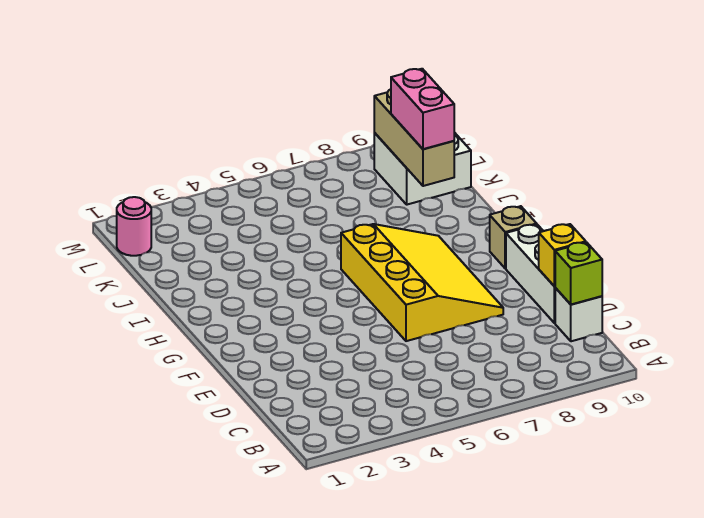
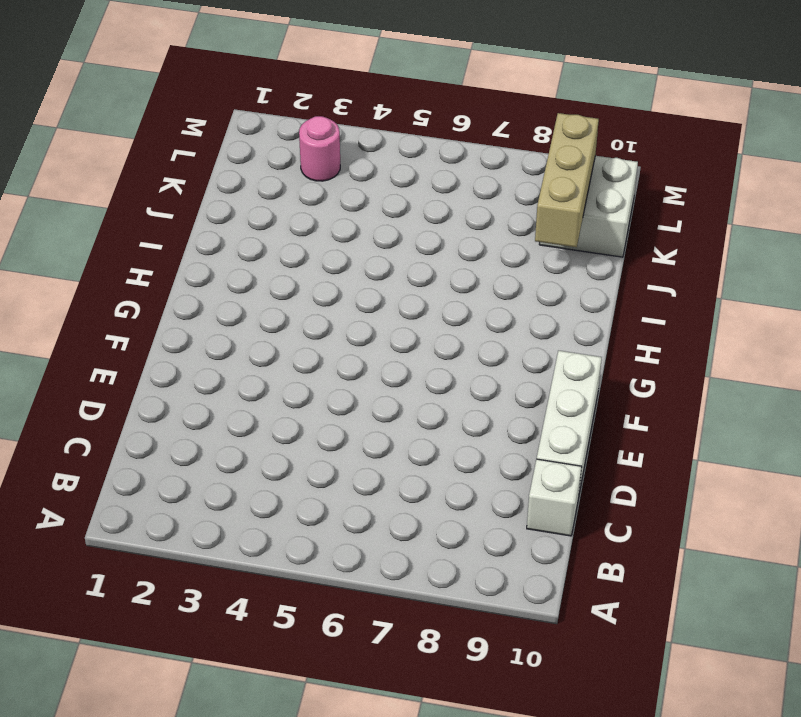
pink round brick L3 level 1 -> pink round brick L1 level 1
none -> yellow slope E6:H8 level 1 top 6
none -> tan brick G10 level 1

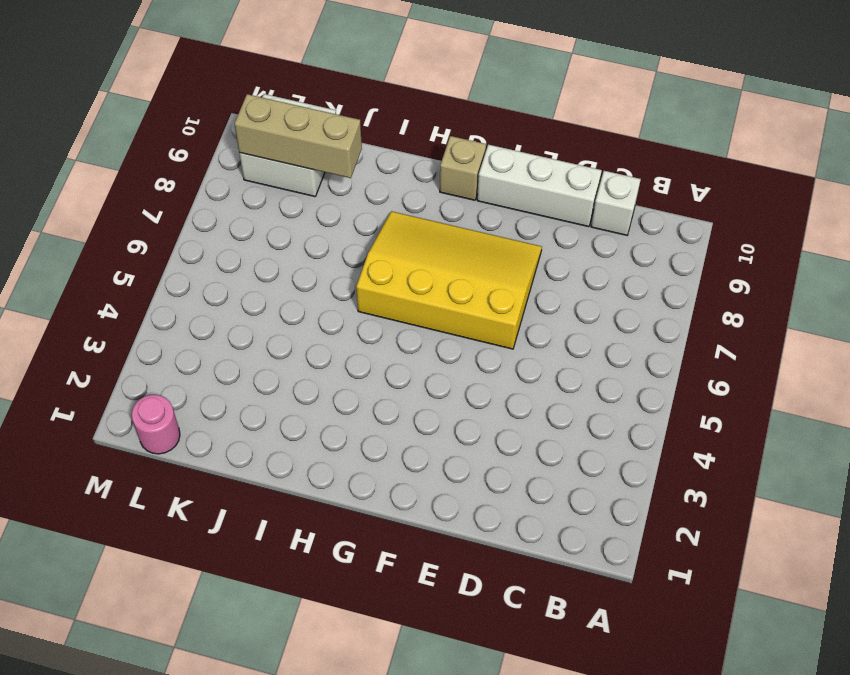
none -> lime brick C10 level 2
none -> yellow brick D10 level 2

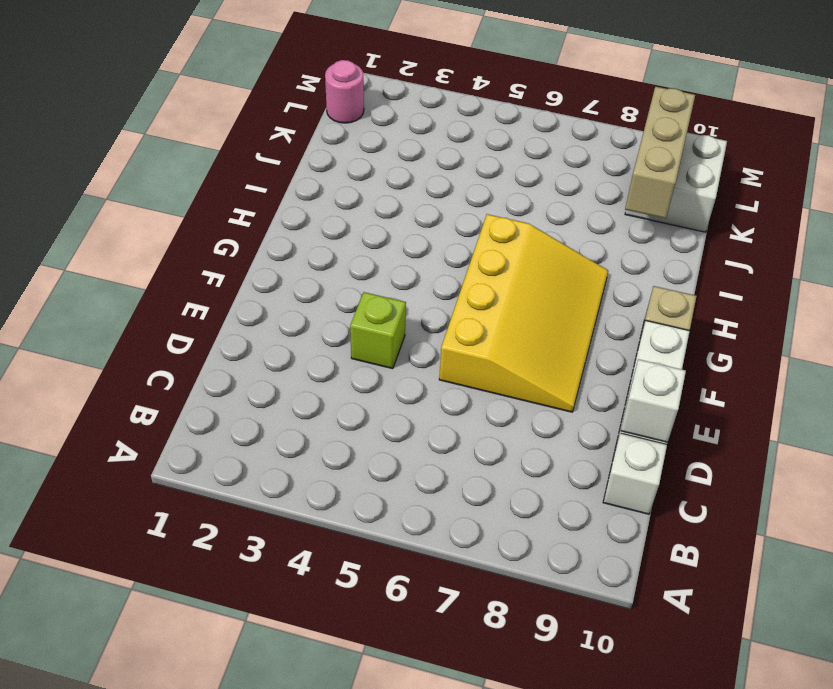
white brick D10 level 2 -> yellow brick D10 level 2
lime brick E4 level 1 -> lime brick C10 level 2
none -> pink brick J9:K9 level 3

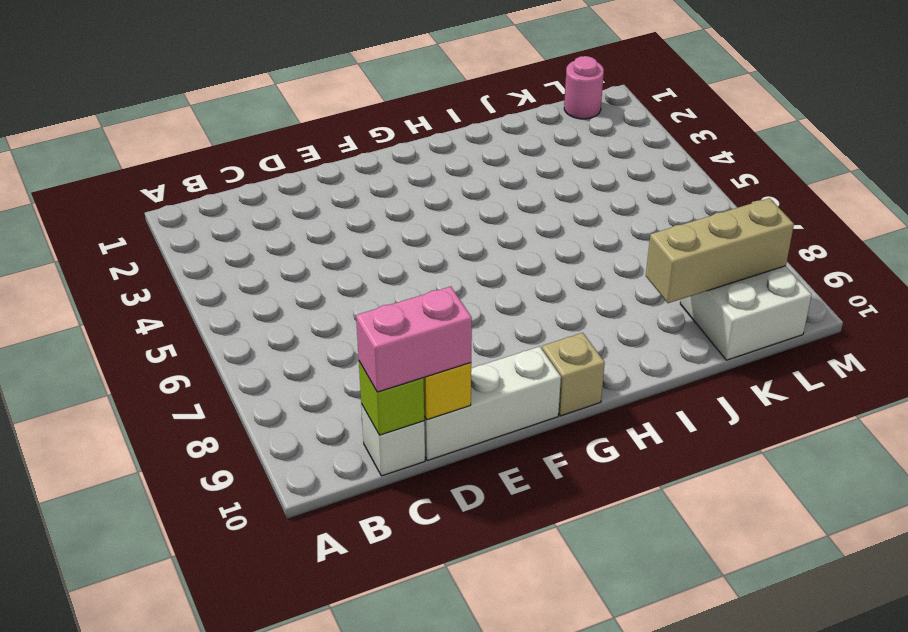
pink brick C10:D10 level 3 -> pink brick J9:K9 level 3
none -> yellow slope E6:H8 level 1 top 6

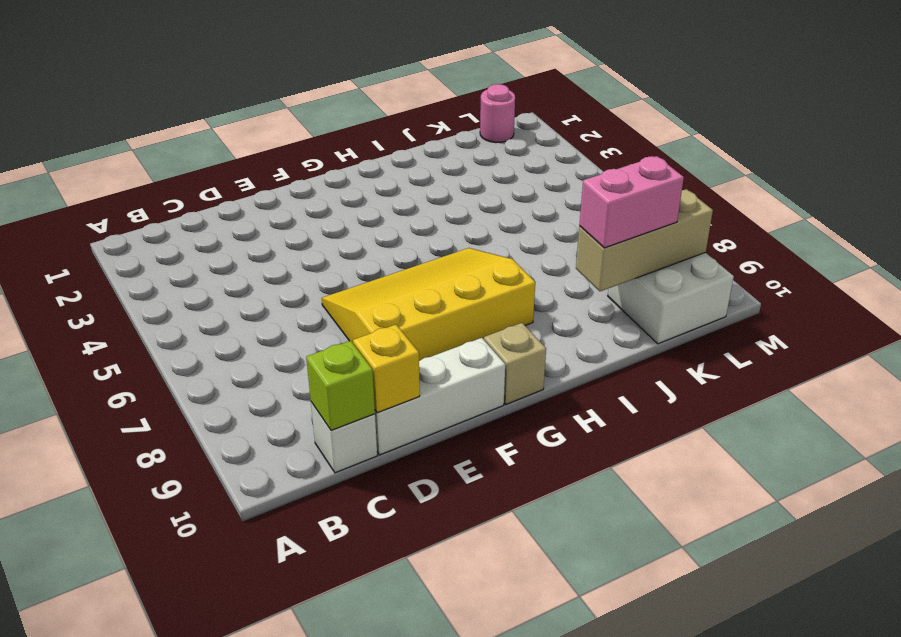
yellow slope E6:H8 level 1 top 8 -> yellow slope E6:H8 level 1 top 6

